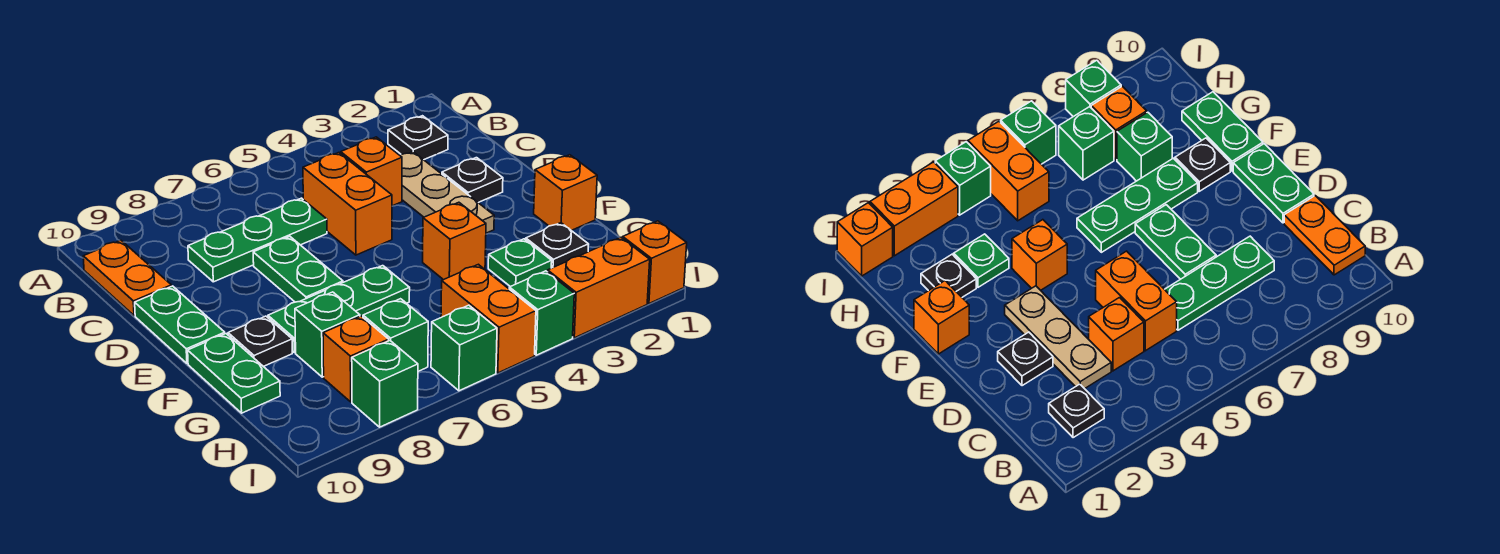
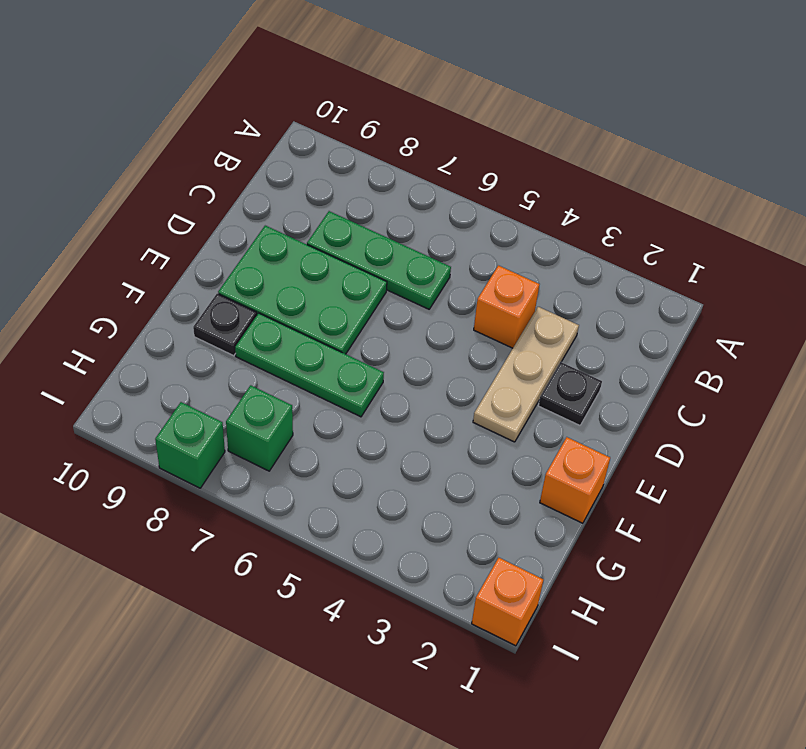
green plate D7:E9 level 1 -> green plate D7:E7 level 1
none -> black plate B2 level 1
none -> orange plate B10:C10 level 1
none -> orange brick C5:D5 level 1

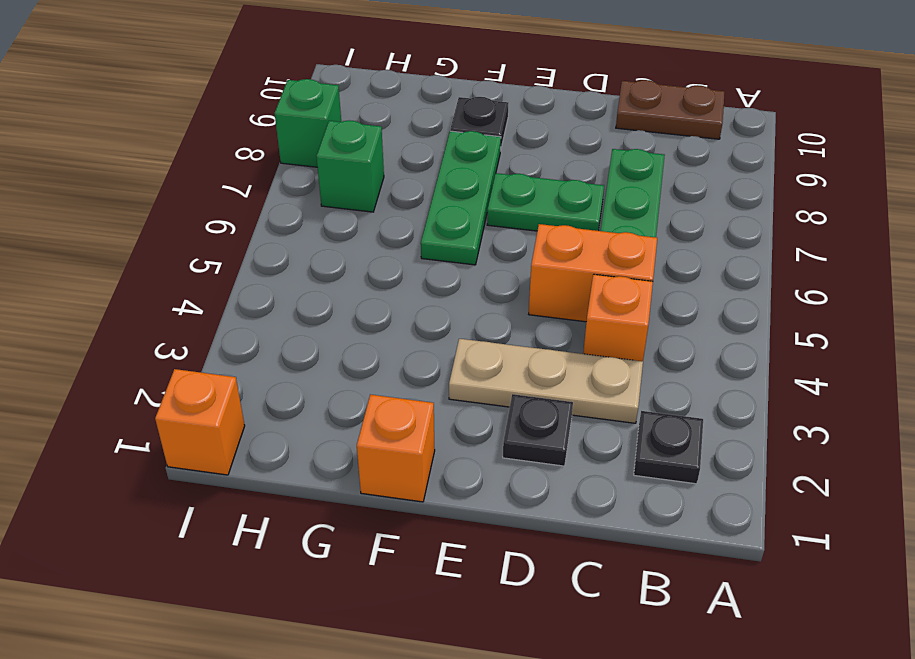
brown plate B10:C10 level 1 -> orange plate B10:C10 level 1
none -> green plate D10:E10 level 1
none -> orange brick F4 level 1
none -> green plate F10:G10 level 1

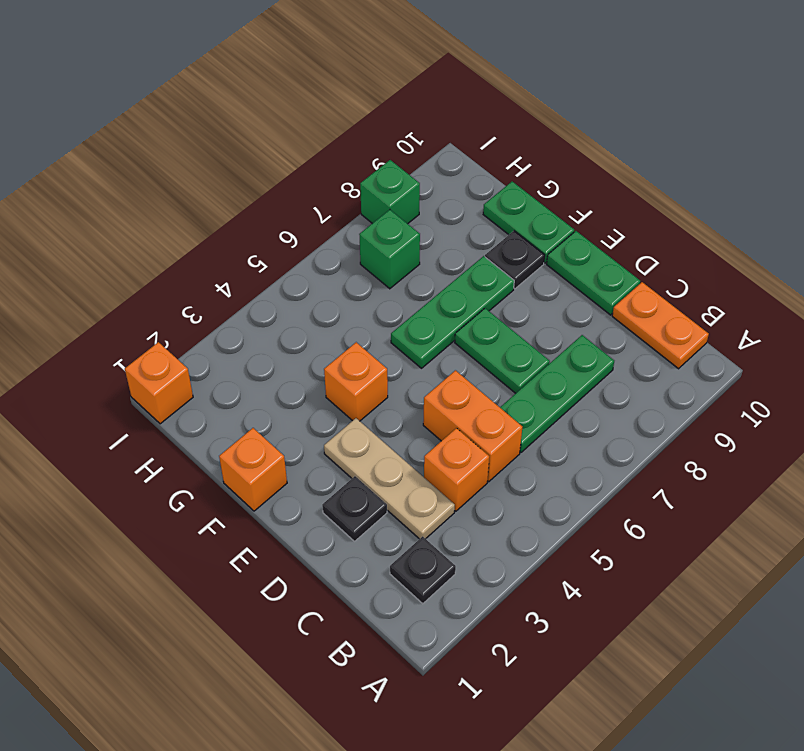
none -> black plate G2 level 1
none -> green plate G3 level 1
none -> green brick G8 level 1

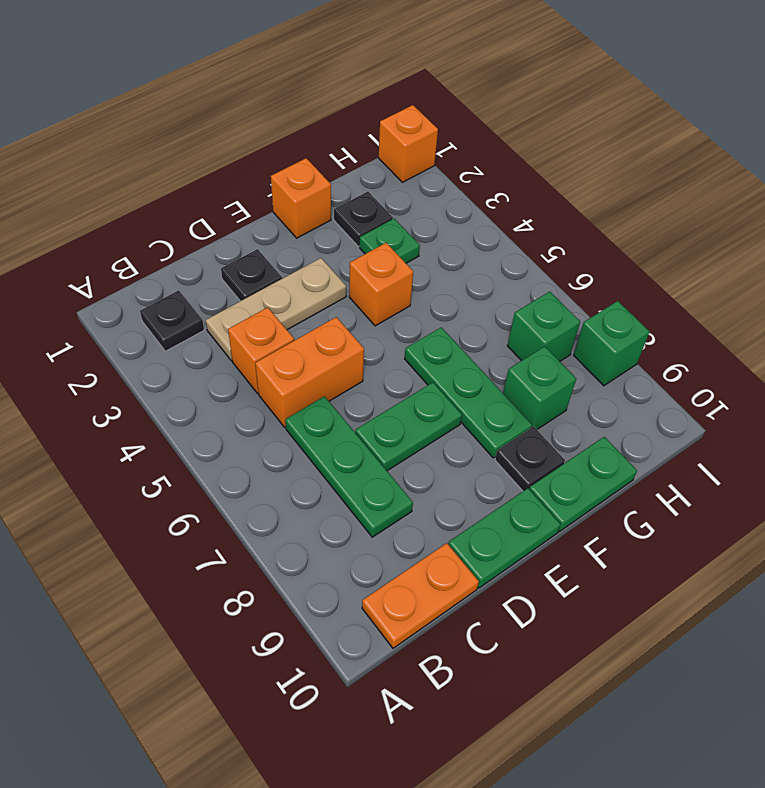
none -> orange brick H5:I5 level 1
none -> orange brick H8 level 1
none -> orange brick I2:I3 level 1

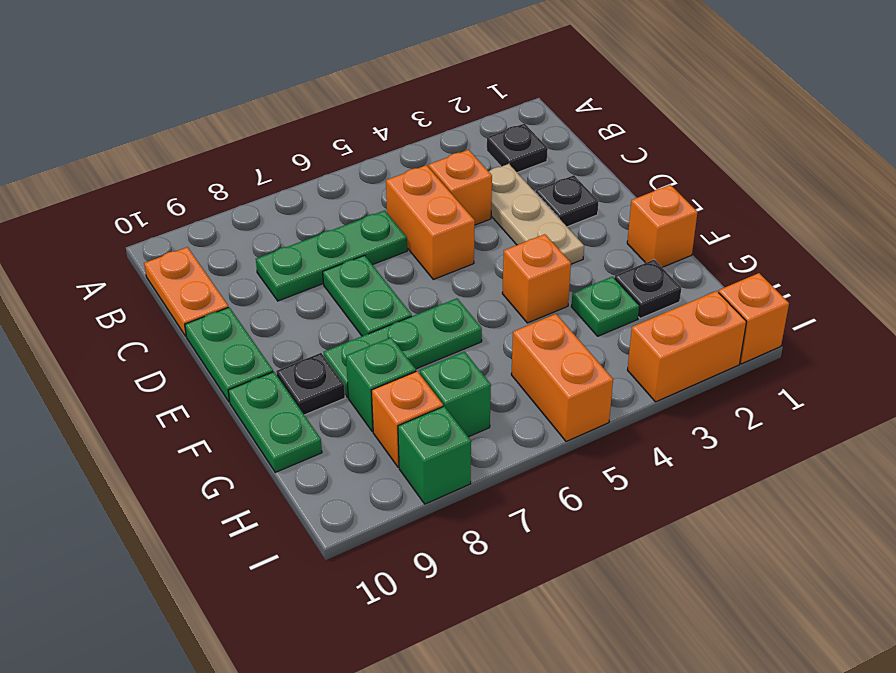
none -> green brick I4 level 1
none -> green brick I6 level 1

